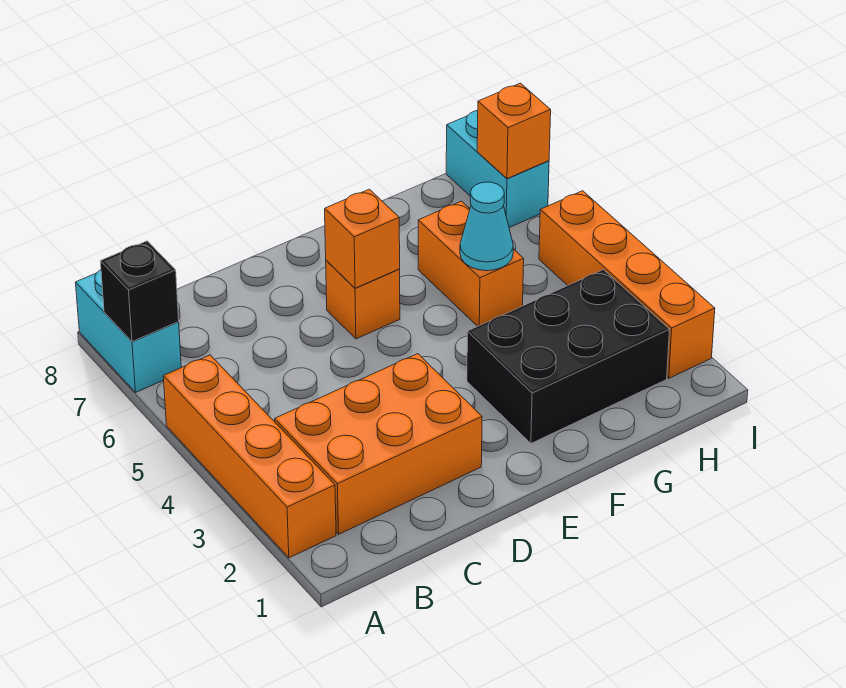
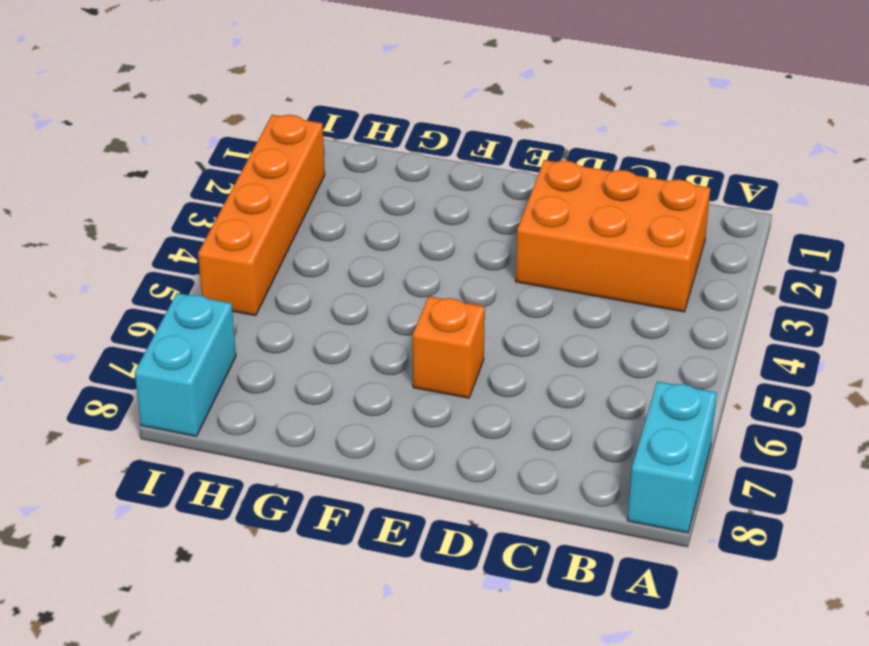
none -> orange brick A2:A5 level 1
none -> black brick F2:H3 level 1
none -> orange brick G5:G6 level 1

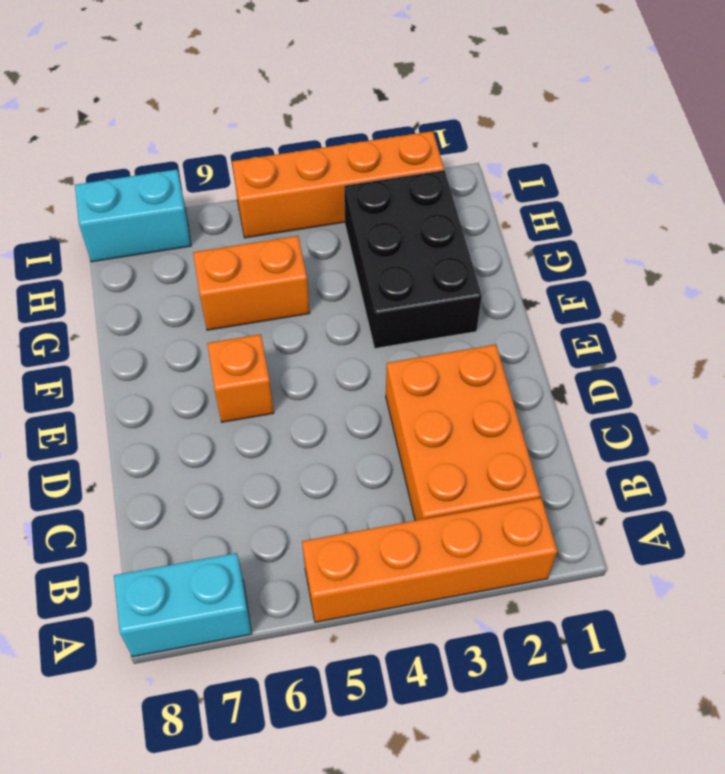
none -> black brick A7 level 2
none -> orange brick E6 level 2
none -> cyan cone G5 level 2

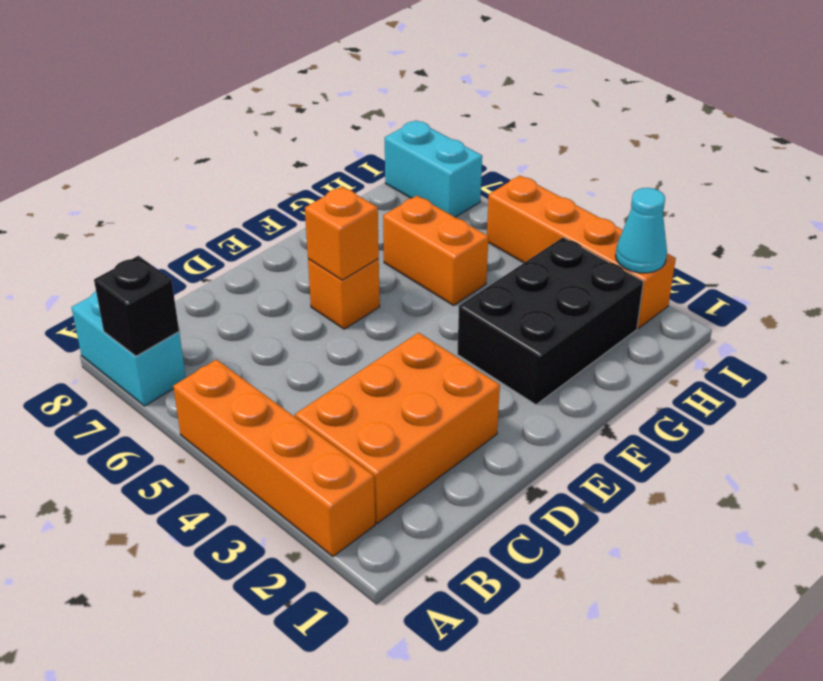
cyan cone I2 level 2 -> cyan cone G5 level 2
none -> orange brick I7 level 2

